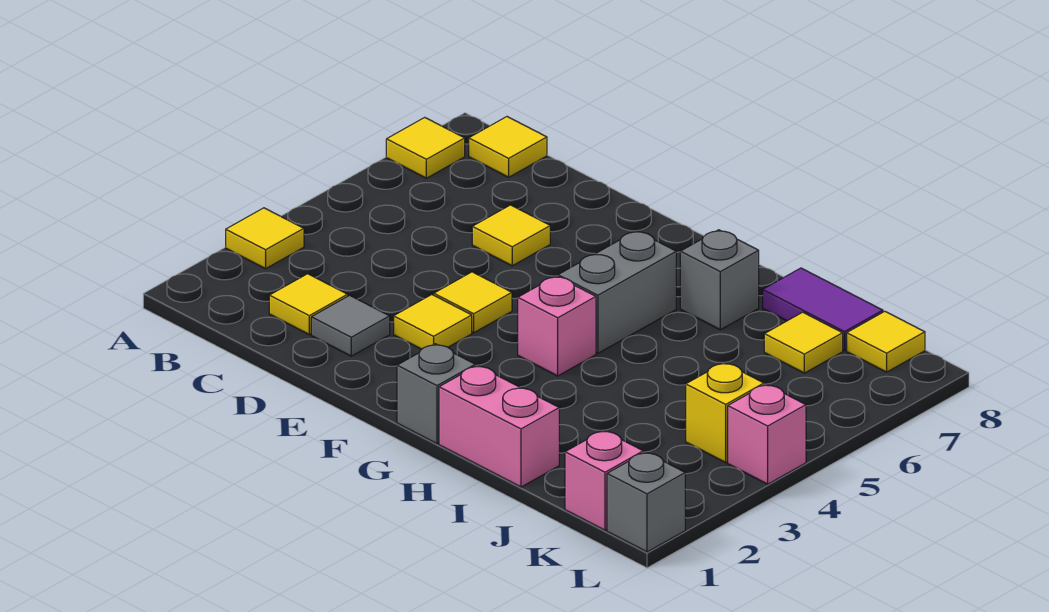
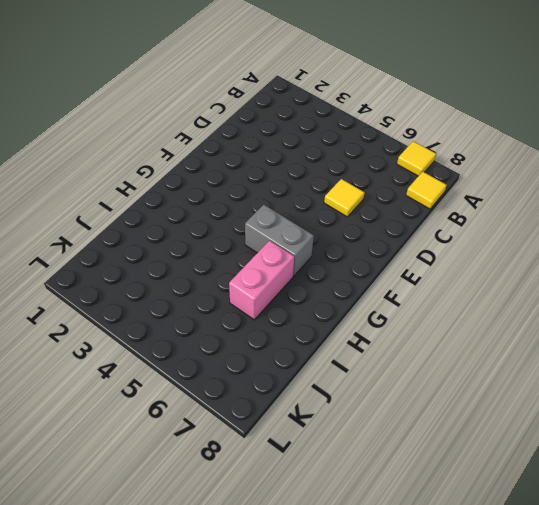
pink brick H6:I6 level 1 -> pink brick H1:I1 level 1
none -> yellow tile A3 level 1
none -> yellow tile C2 level 1
none -> grey tile D2 level 1

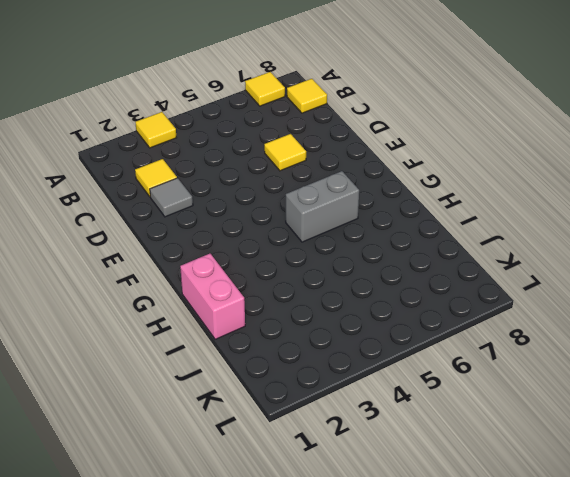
none -> yellow tile E3 level 1
none -> yellow tile E4 level 1
none -> grey brick G1 level 1

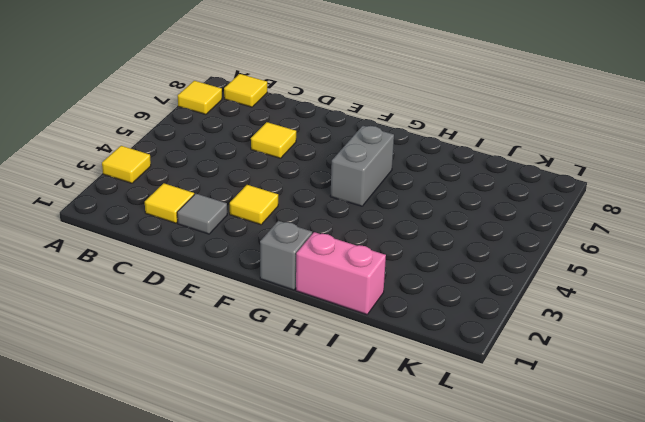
none -> yellow tile E4 level 1
none -> pink brick G4 level 1
none -> grey brick H7 level 1

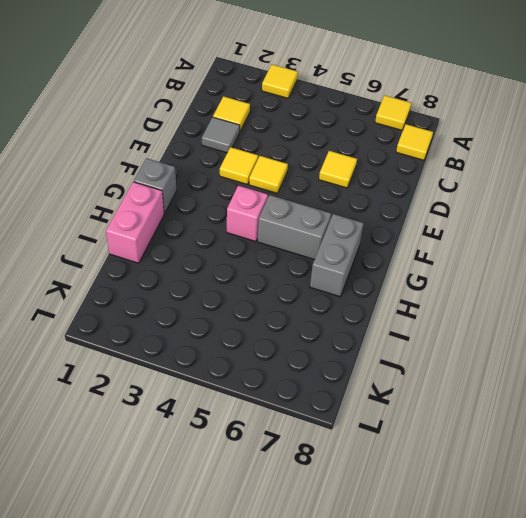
grey brick G7:H7 level 1 -> grey brick H7 level 1
none -> purple tile I8:J8 level 1
none -> yellow tile J7 level 1
none -> pink brick K1 level 1

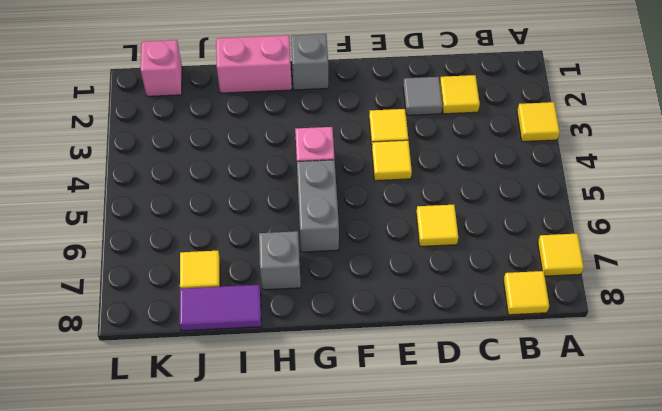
none -> yellow brick K4 level 1
none -> yellow tile K8 level 1
none -> grey brick L1 level 1

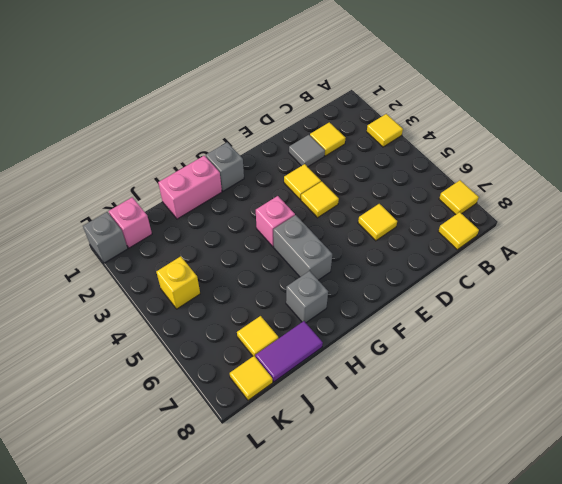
none -> pink brick L4 level 1

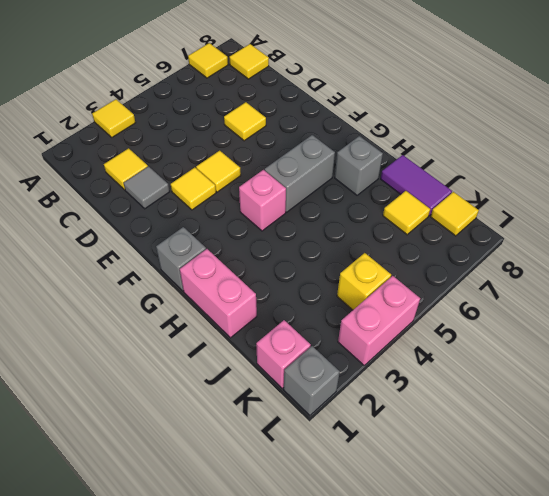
pink brick L3:L4 level 1 -> pink brick L4 level 1

